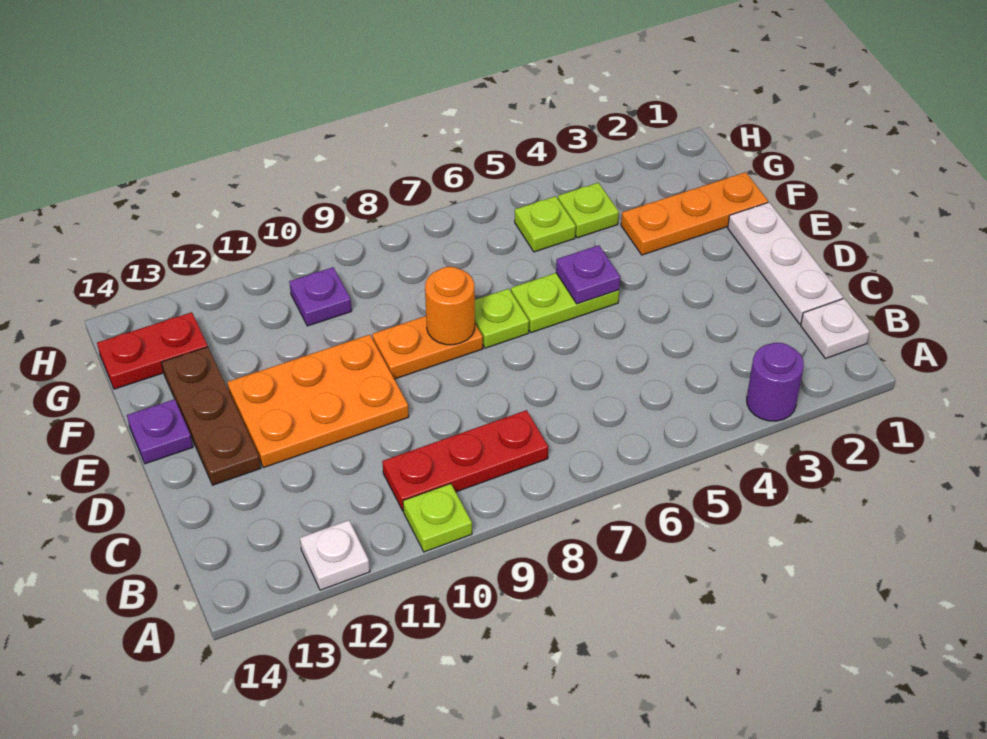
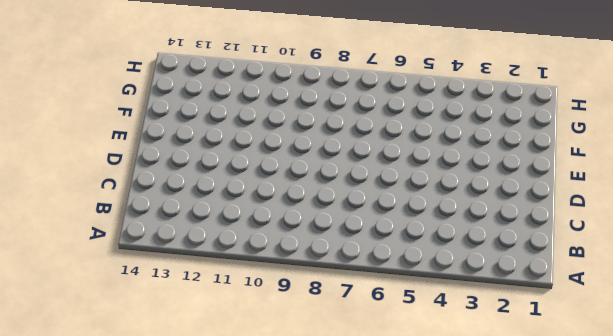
none -> purple round brick A3 level 1
none -> lime plate A10 level 1
none -> white plate A12 level 1

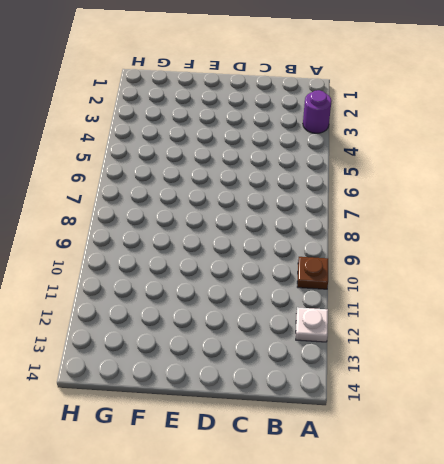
brown plate A10 level 1 -> lime plate A10 level 1
none -> white plate B1 level 1
none -> red plate B8:B10 level 1
none -> white plate C1:E1 level 1

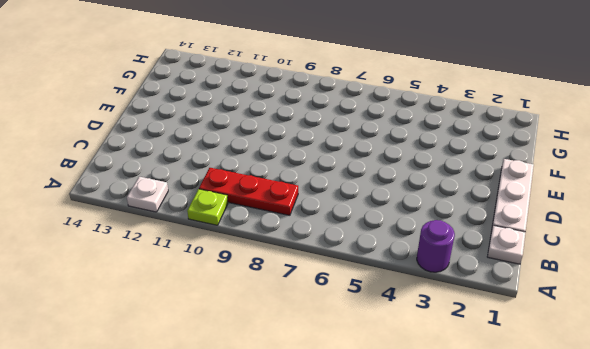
none -> orange plate D10:E12 level 1
none -> brown plate D13:F13 level 1
none -> lime plate E5:E6 level 1

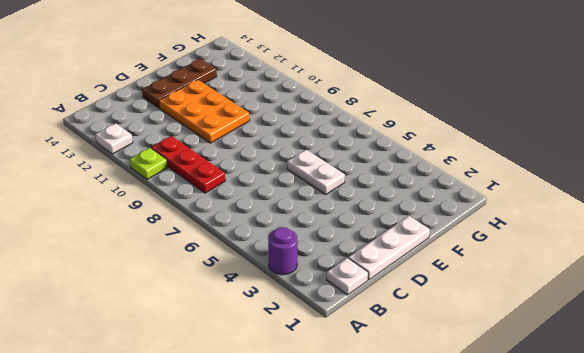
white plate E5:E6 level 1 -> lime plate E5:E6 level 1
none -> lime plate E7 level 1
none -> orange plate E8:E9 level 1
none -> purple plate E14 level 1

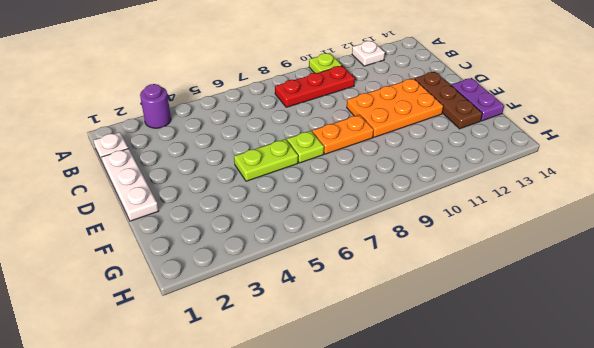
purple plate E14:F14 level 1 -> purple plate E14 level 1
none -> orange plate F1:F3 level 1
none -> lime plate G4 level 1
none -> lime plate G5 level 1

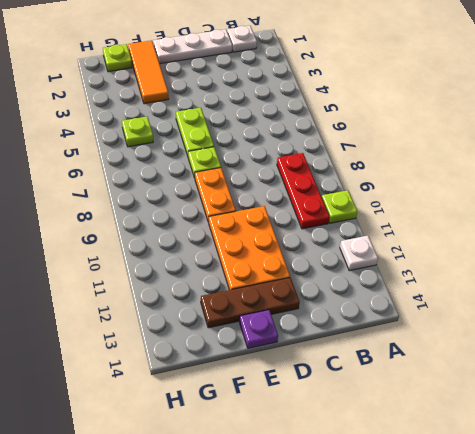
orange tile F1:F3 level 1 -> orange plate F1:F3 level 1
lime plate G1 level 1 -> lime plate G4 level 1
none -> purple round brick A3 level 1
none -> purple plate G10 level 1
none -> red plate G13:G14 level 1

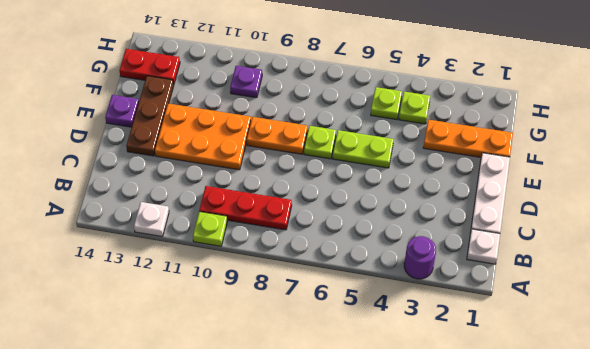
none -> purple plate E5 level 2
none -> orange round brick E8 level 2

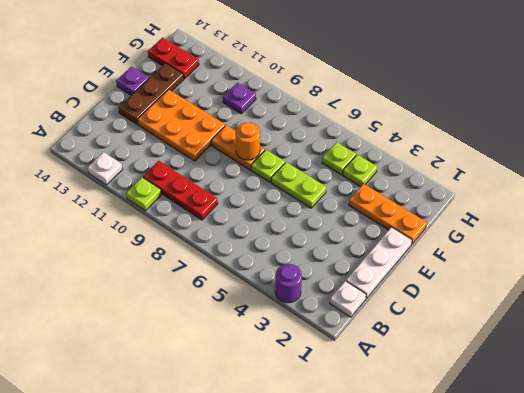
none -> purple plate E5 level 2

